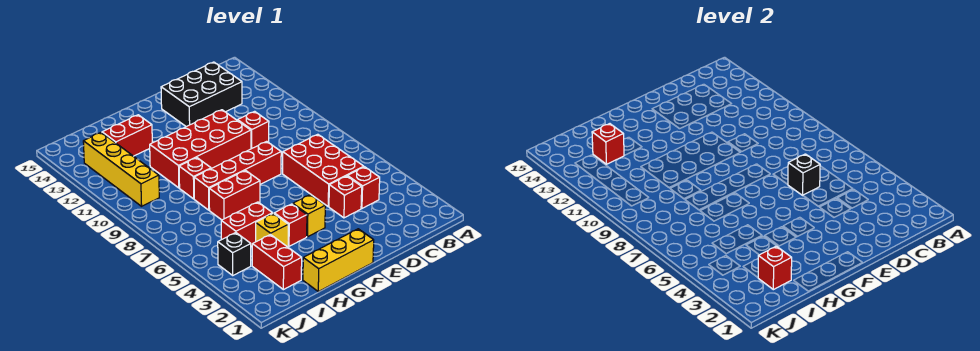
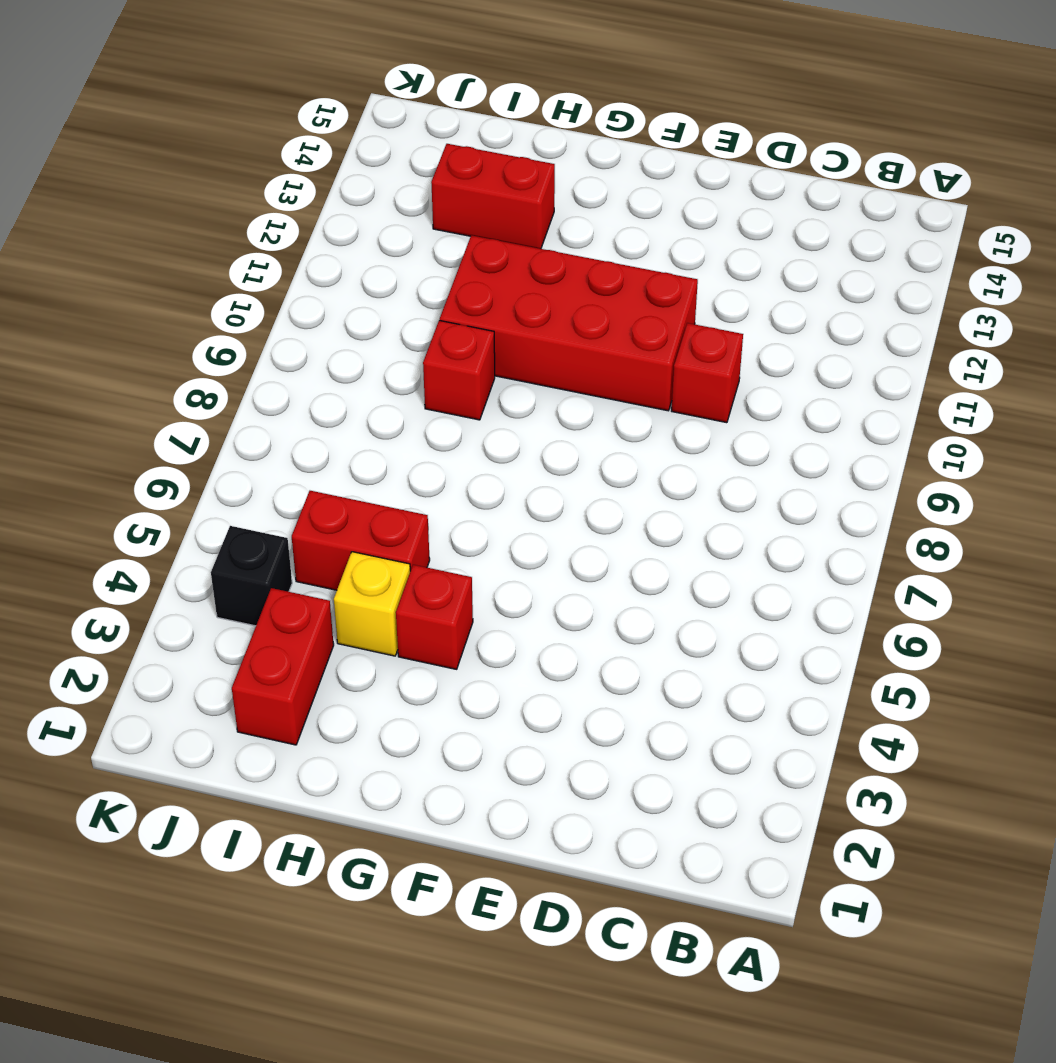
none -> red brick C4 level 1
none -> red brick C5:D7 level 1
none -> black brick C13:E14 level 1

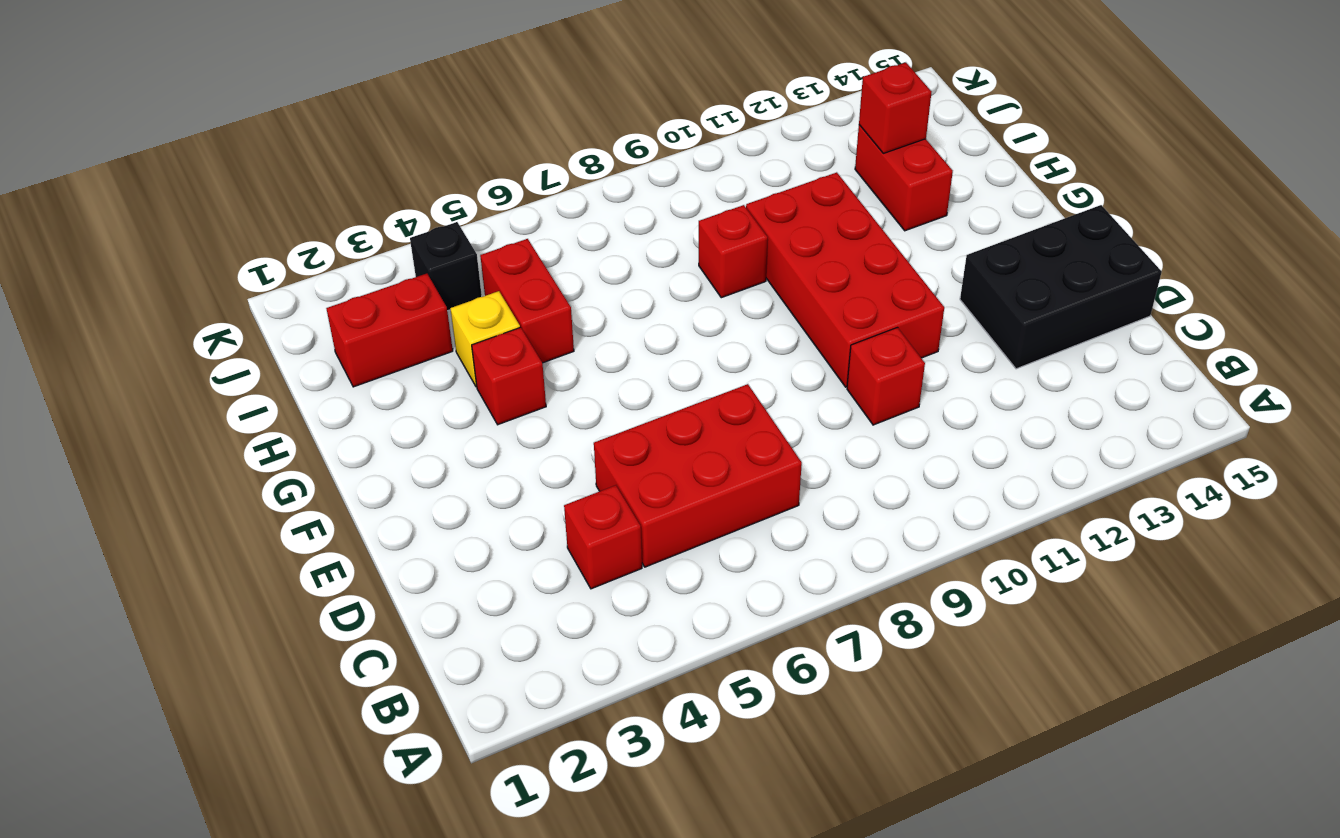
black brick D13:E15 level 1 -> black brick C13:E14 level 1
none -> red brick D4 level 1
none -> red brick E8:H8 level 1
none -> yellow brick F1:H1 level 1

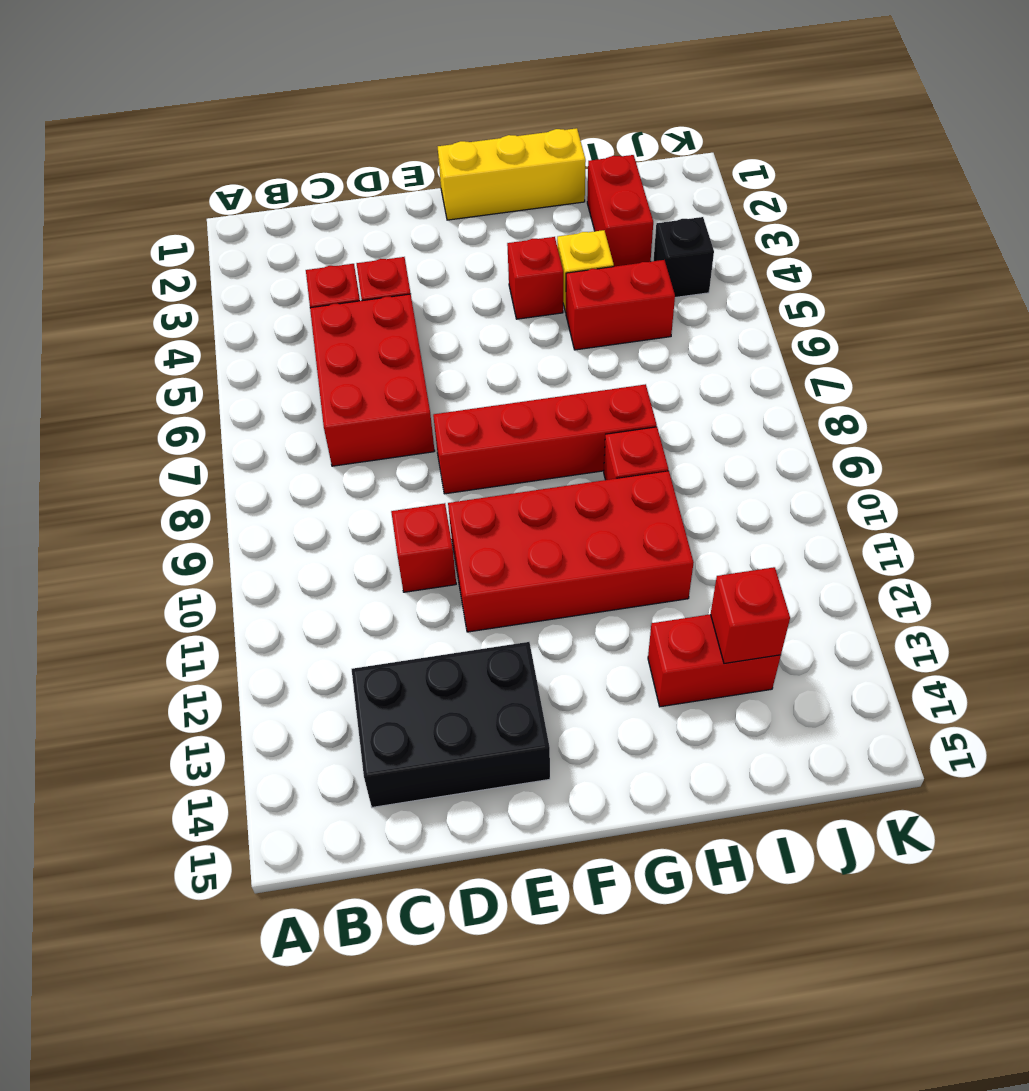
none -> yellow brick F4 level 1
none -> red brick G7:H7 level 1
none -> yellow brick J10:J13 level 1

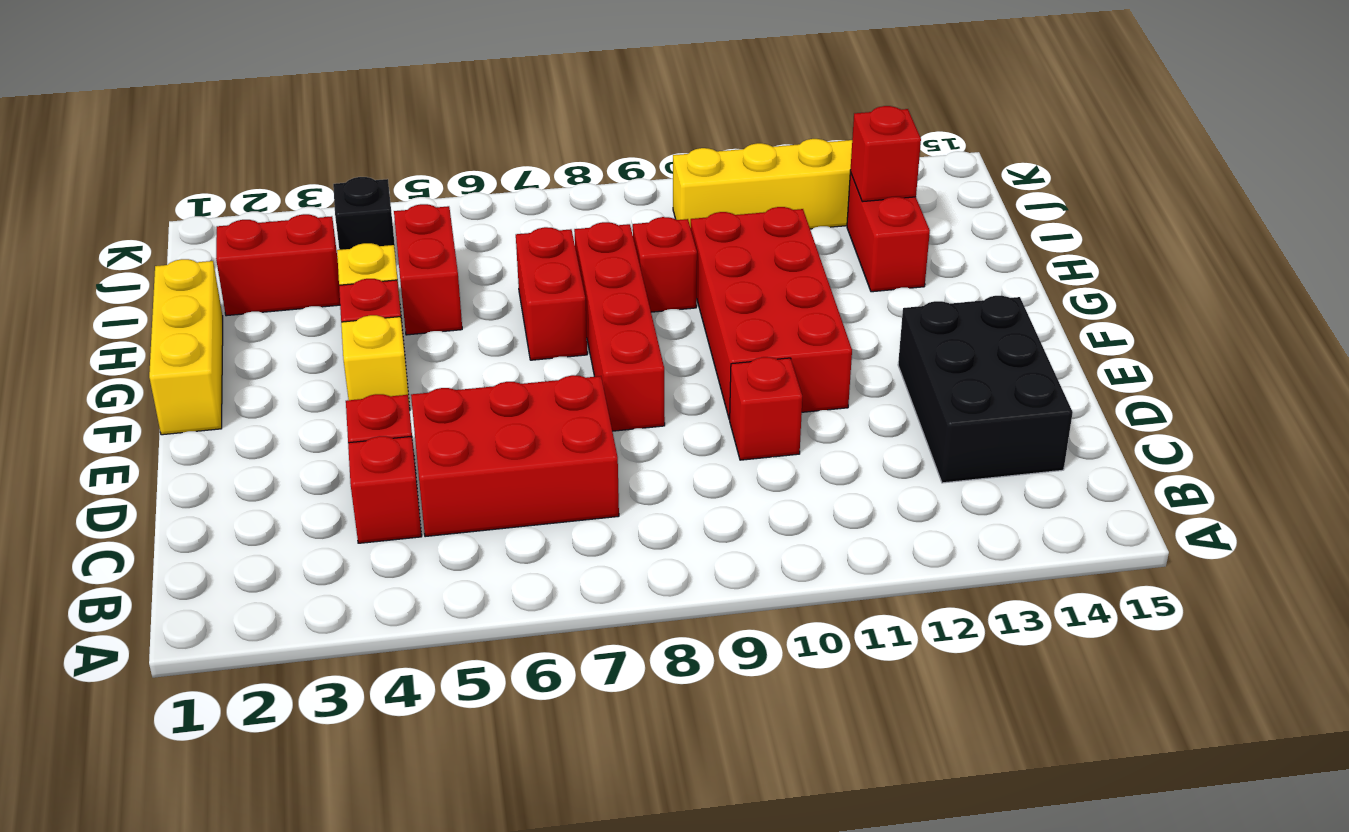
none -> black brick D6 level 2
none -> red brick I2 level 2

